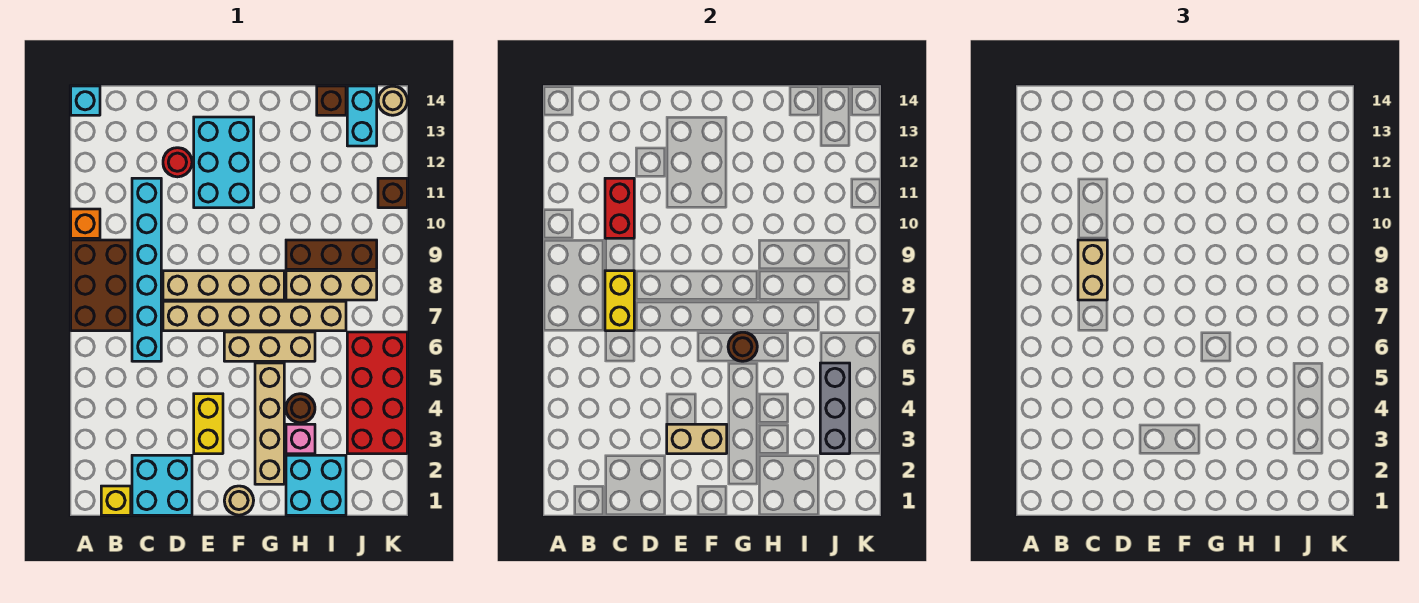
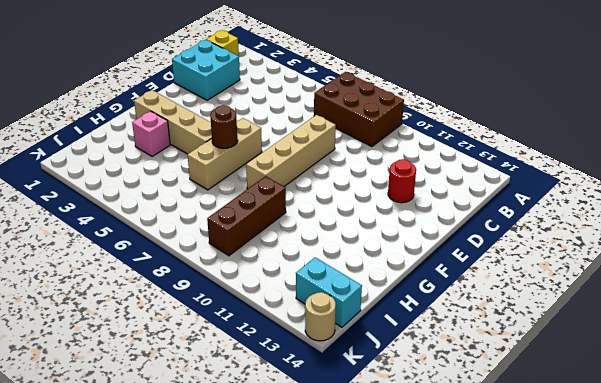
none -> orange brick A10 level 1
none -> cyan brick A14 level 1
none -> cyan brick C6:C11 level 1
none -> tan brick D7:I7 level 1

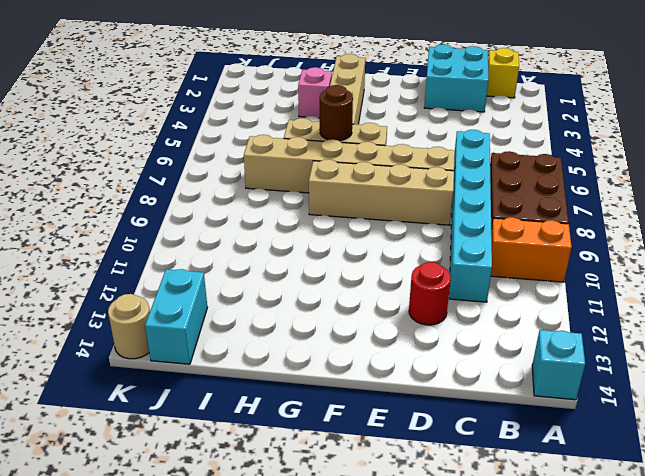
orange brick A10:B10 level 1 -> orange brick A10 level 1
none -> yellow brick E3:E4 level 1
none -> cyan brick E11:F13 level 1
none -> tan round brick F1 level 1
none -> cyan brick H1:I2 level 1

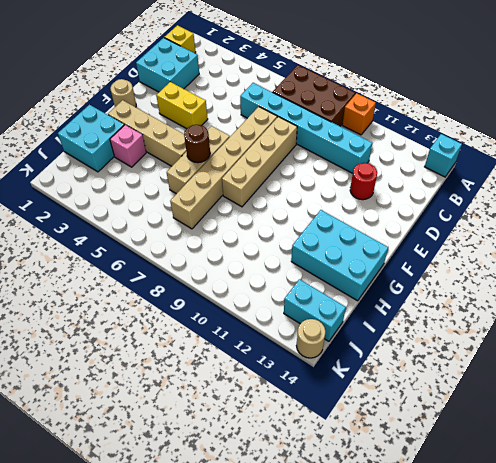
cyan brick G12:H14 level 1 -> cyan brick E11:F13 level 1
none -> brown round brick H4 level 1
none -> tan brick H8:J8 level 1
none -> brown brick H9:J9 level 1
none -> brown brick I14 level 1

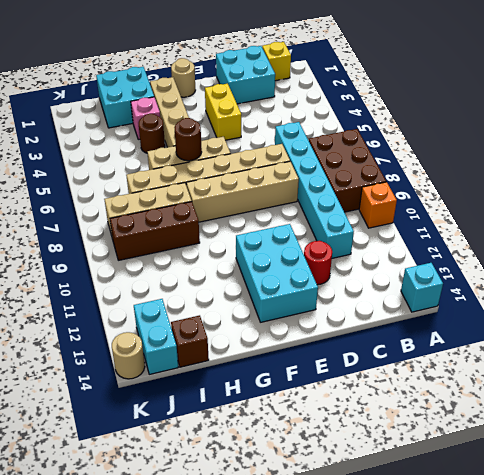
none -> red brick J3:K6 level 1
none -> brown brick K11 level 1
none -> yellow brick C7:C8 level 2
none -> red brick C10:C11 level 2

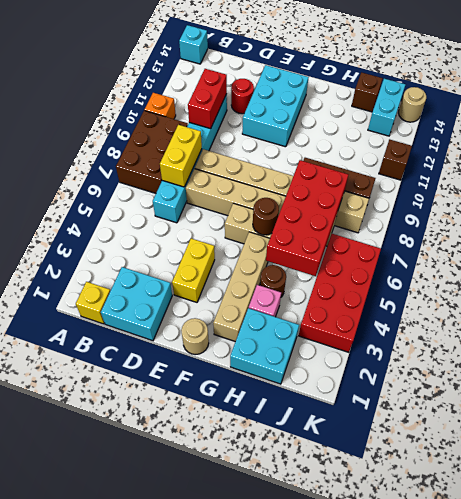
red brick H5:I8 level 2 -> none
none -> tan brick E3:F3 level 2
none -> grey brick J3:J5 level 2
none -> tan brick C8:C9 level 3

